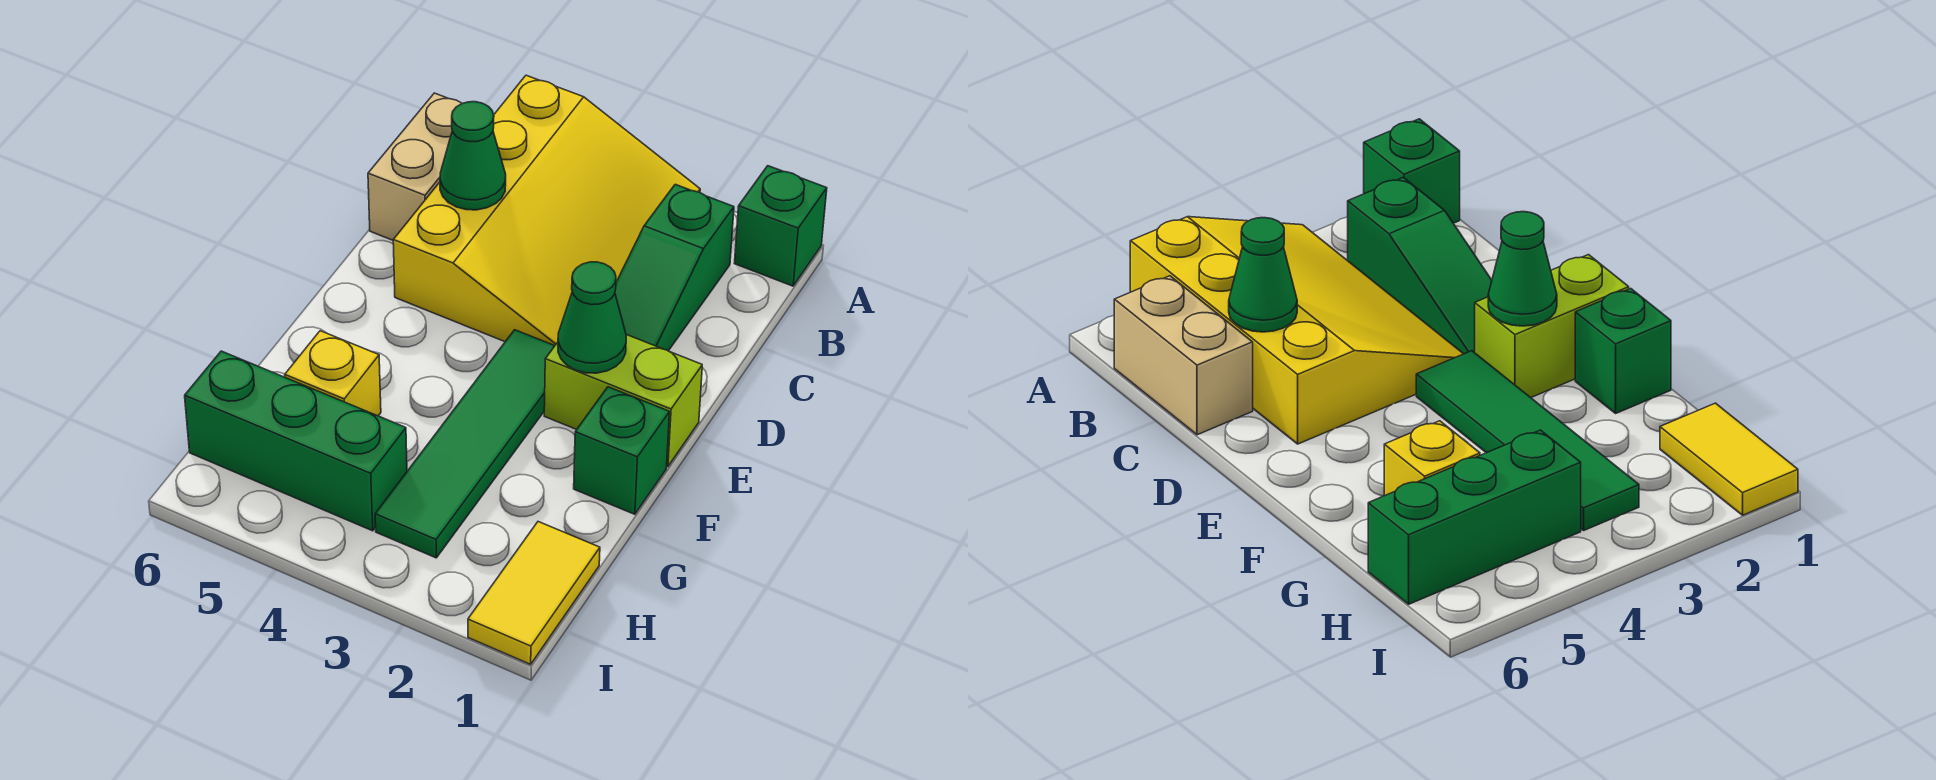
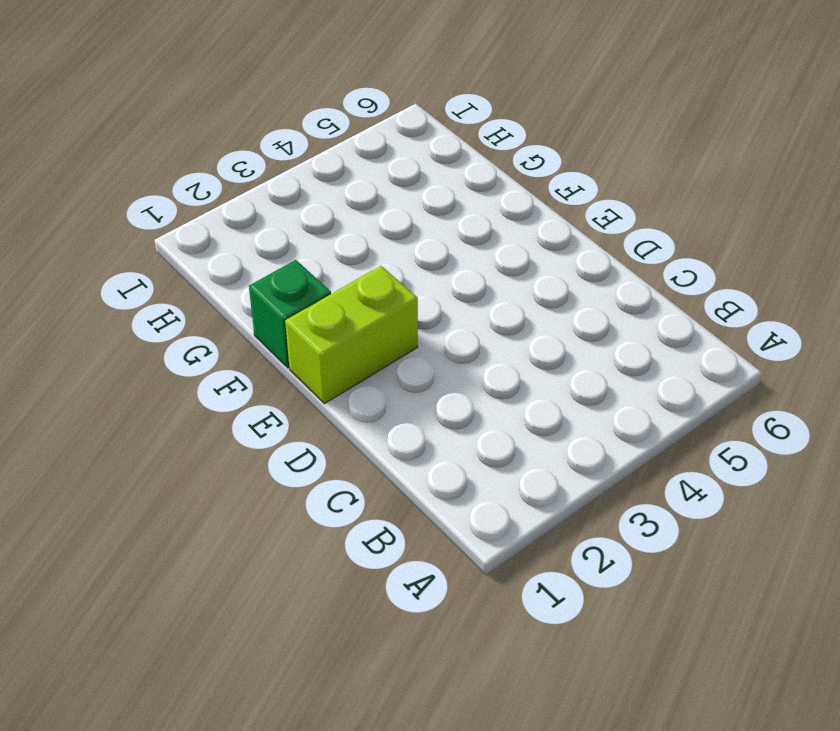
none -> green brick A1 level 1
none -> yellow slope A3:D5 level 1 top 5
none -> green slope B2:D2 level 1 top B

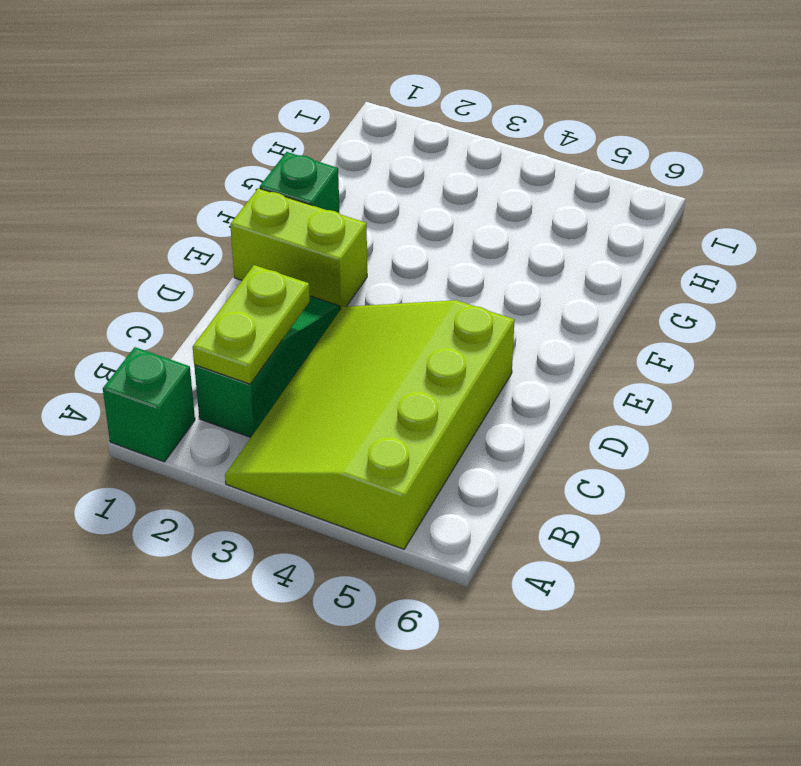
lime slope A3:D5 level 1 top 5 -> yellow slope A3:D5 level 1 top 5
lime plate B2:C2 level 2 -> none
none -> tan brick B6:C6 level 1
none -> green tile E3:H3 level 1
none -> yellow brick G5 level 1

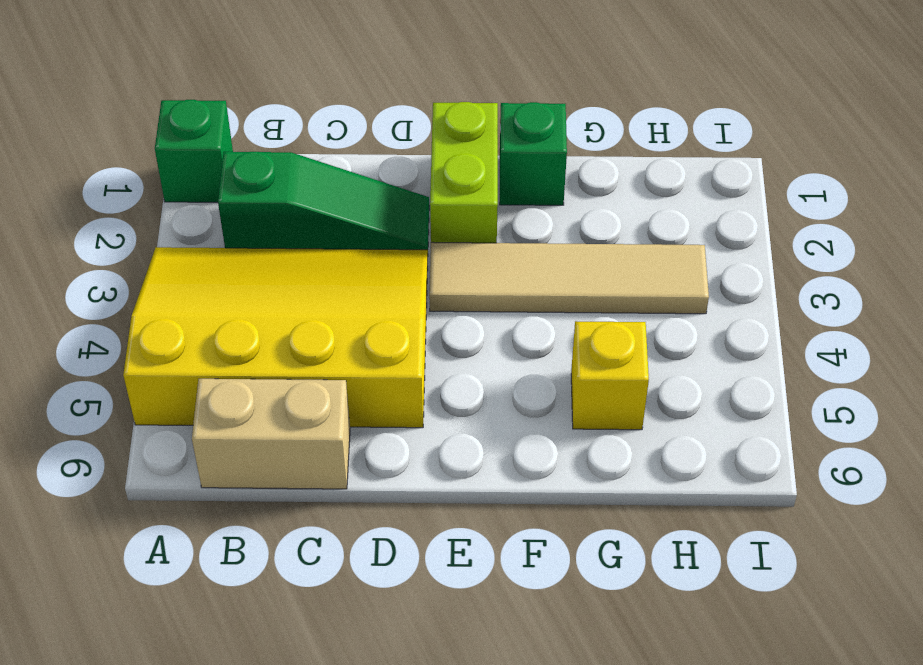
tan tile E3:H3 level 1 -> green tile E3:H3 level 1
none -> yellow tile H1:I1 level 1
none -> green brick H4:H6 level 1
none -> green cone C5 level 2

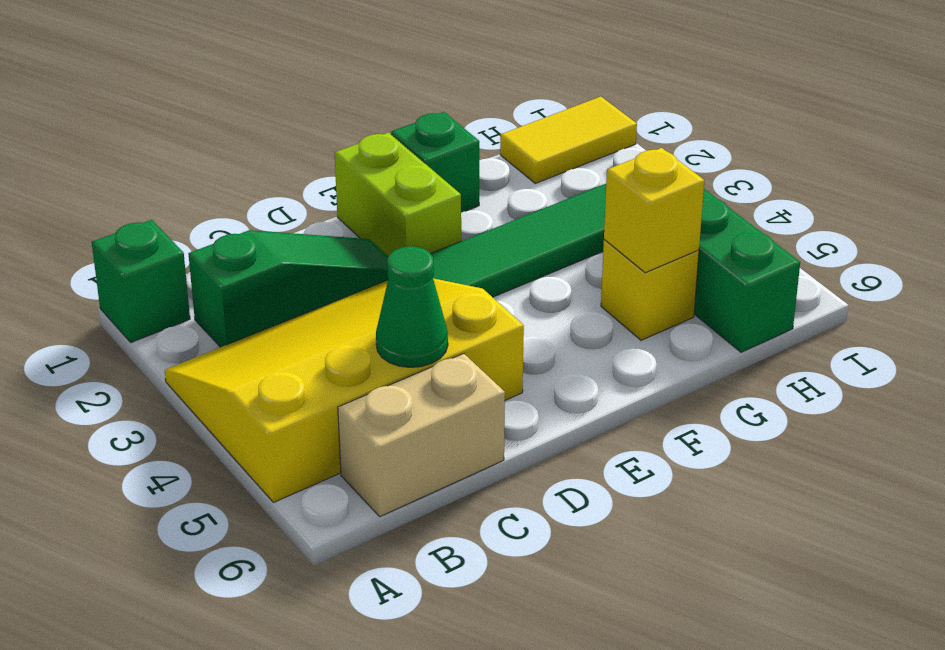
yellow brick G5 level 2 -> none
none -> green cone E2 level 2

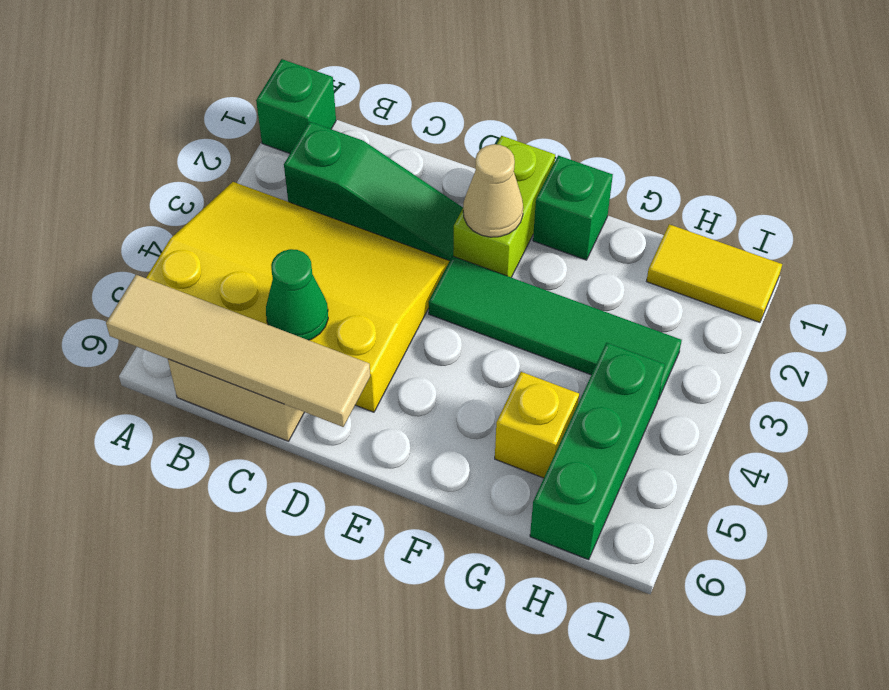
tan tile A6:D6 level 2 -> none
tan cone E2 level 2 -> green cone E2 level 2

